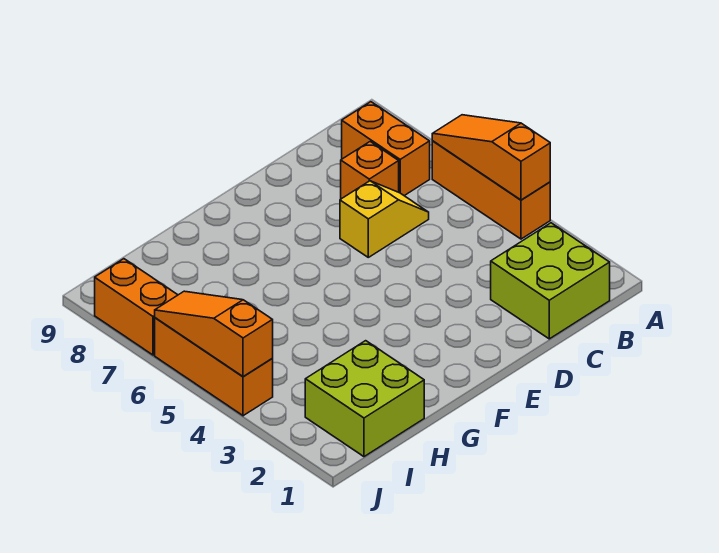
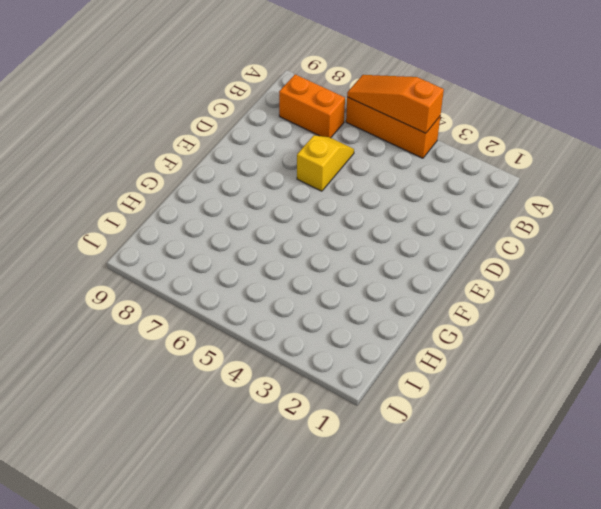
none -> lime brick B1:C2 level 1
none -> orange brick C7 level 1

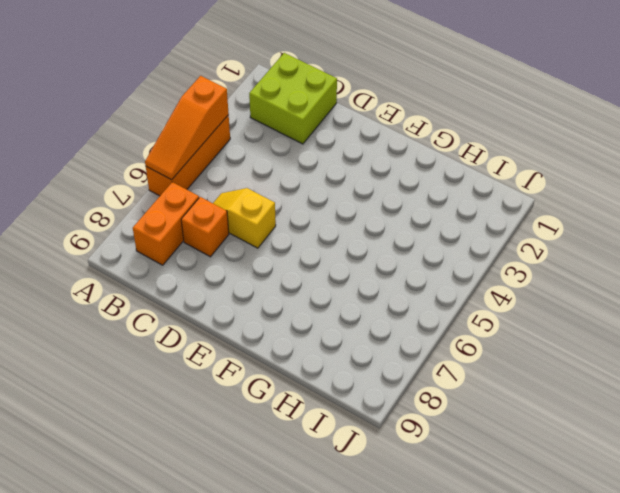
none -> lime brick H1:I2 level 1
none -> orange brick J4:J6 level 1

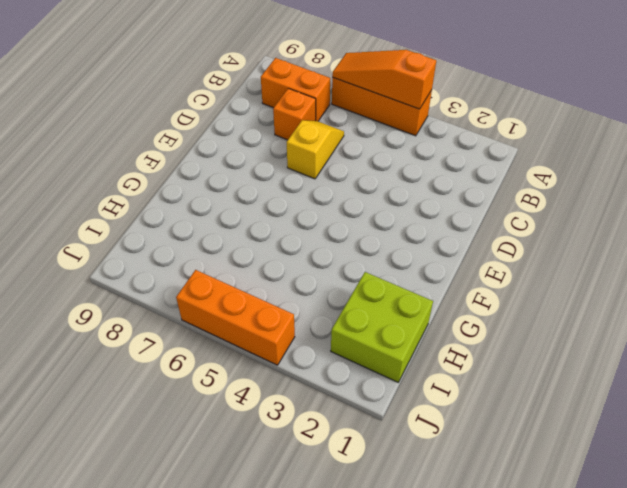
none -> lime brick B1:C2 level 1
none -> orange brick J7:J8 level 1

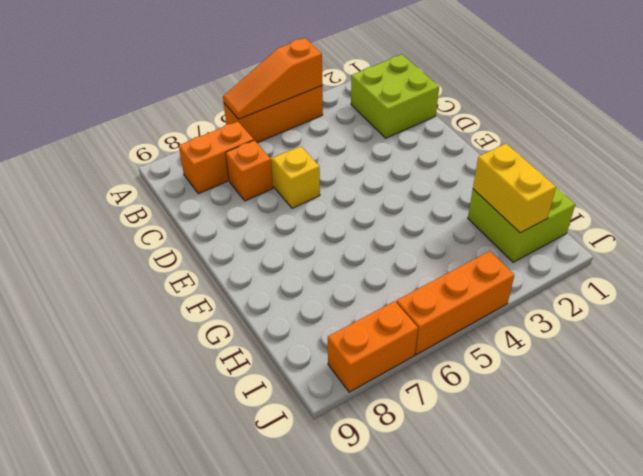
yellow brick H2:I2 level 2 -> none
none -> orange slope J4:J6 level 2 top 4

